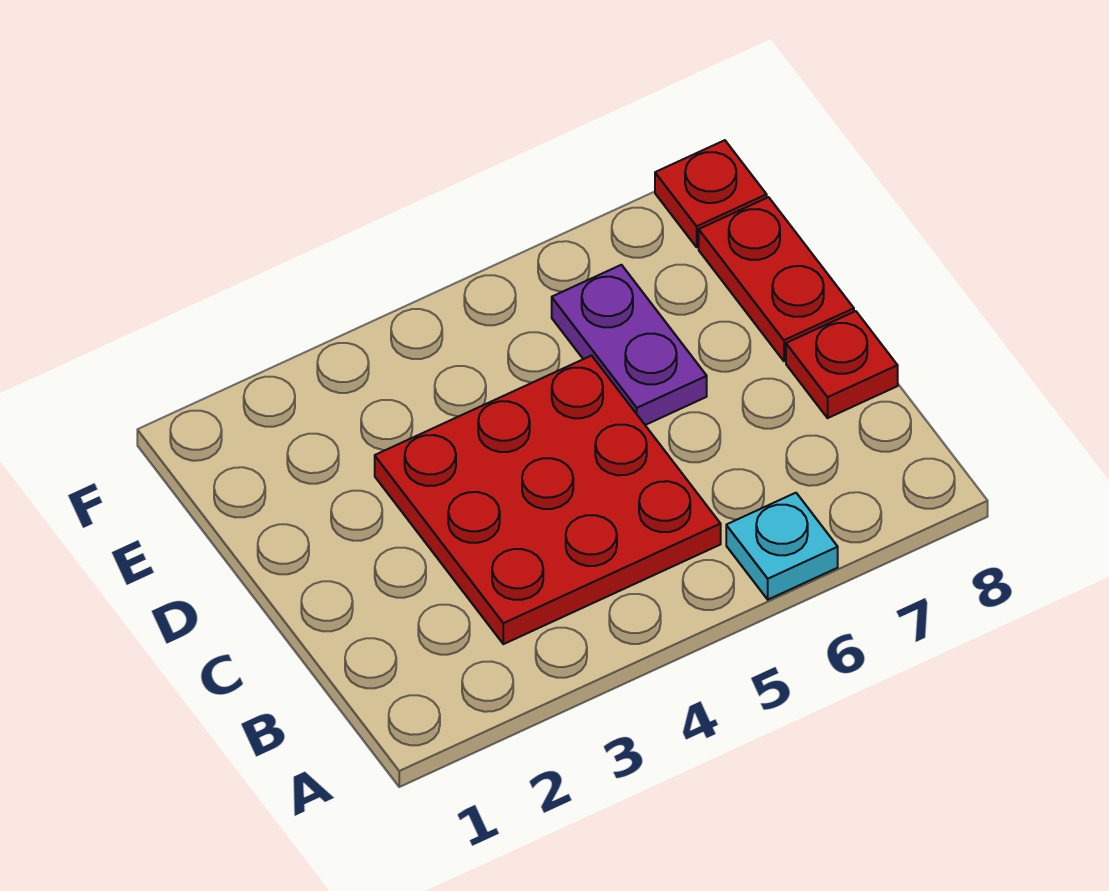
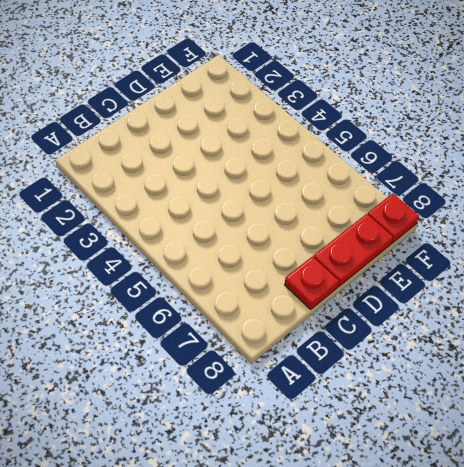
none -> cyan plate A6 level 1
none -> red plate B3:D5 level 1

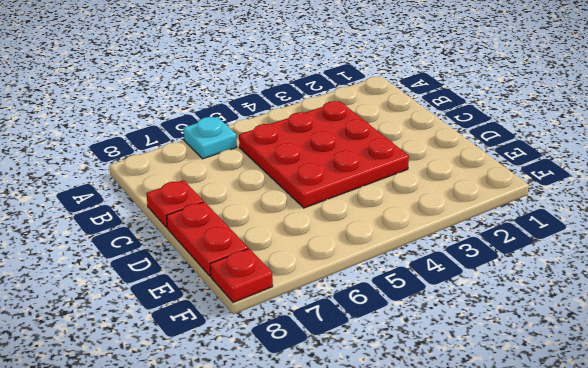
none -> purple plate D6:E6 level 1

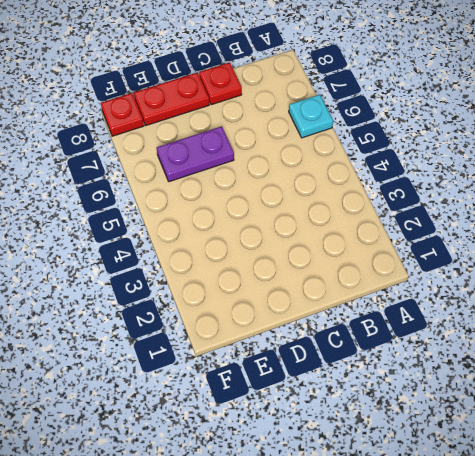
none -> red plate B3:D5 level 1

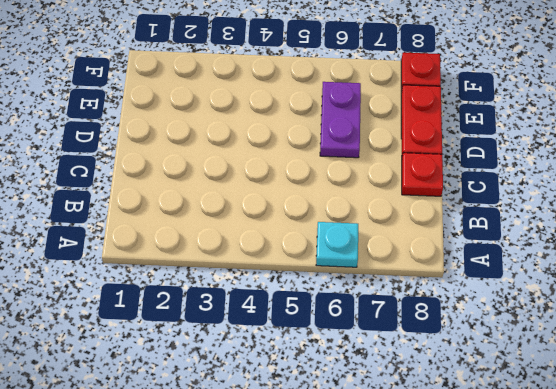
none -> red plate B3:D5 level 1

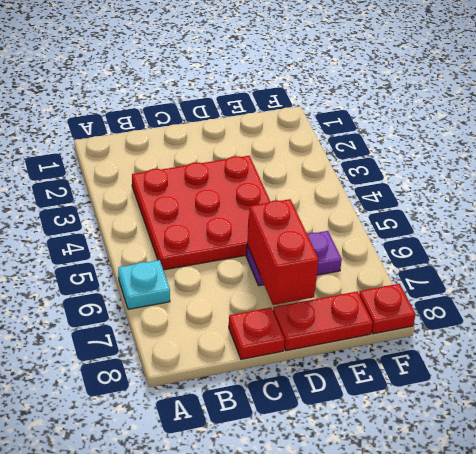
red brick D6:D7 level 2 -> none

